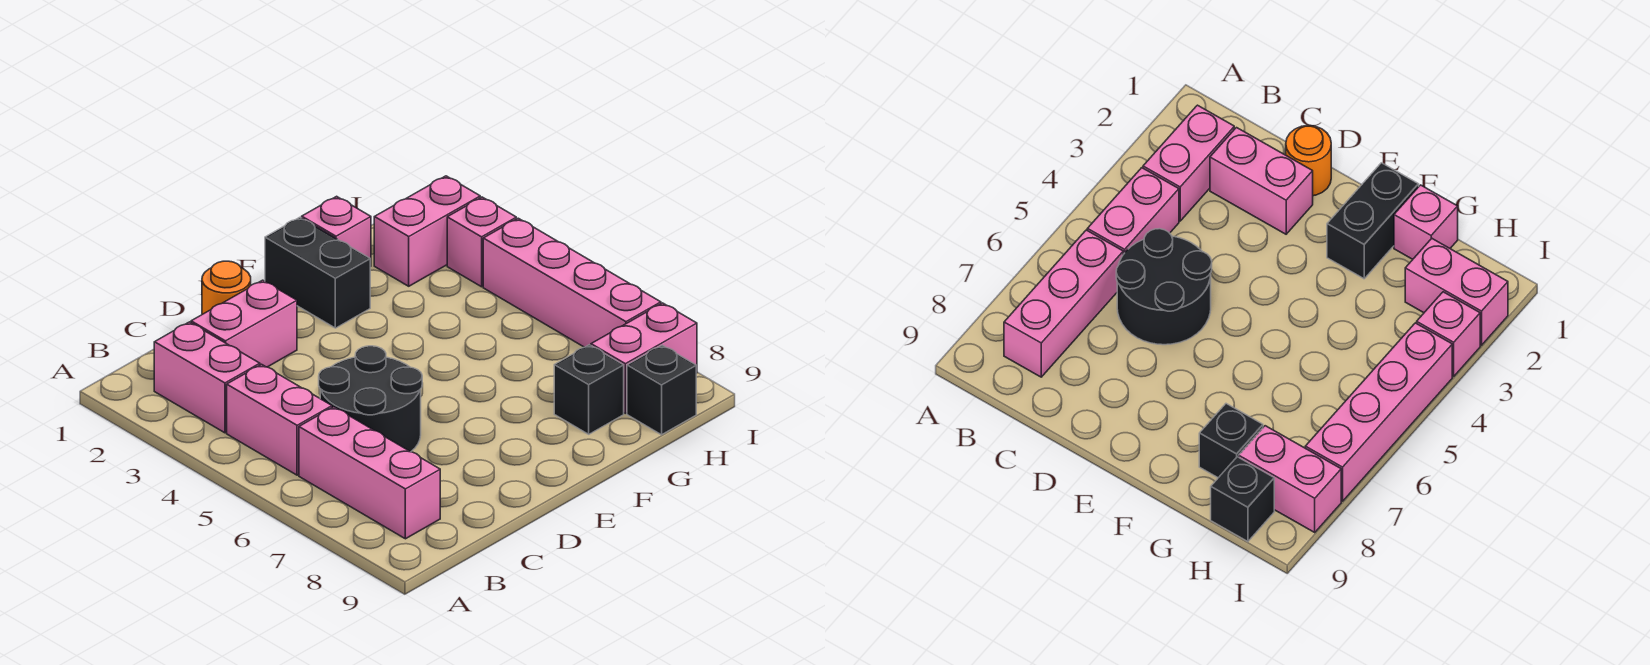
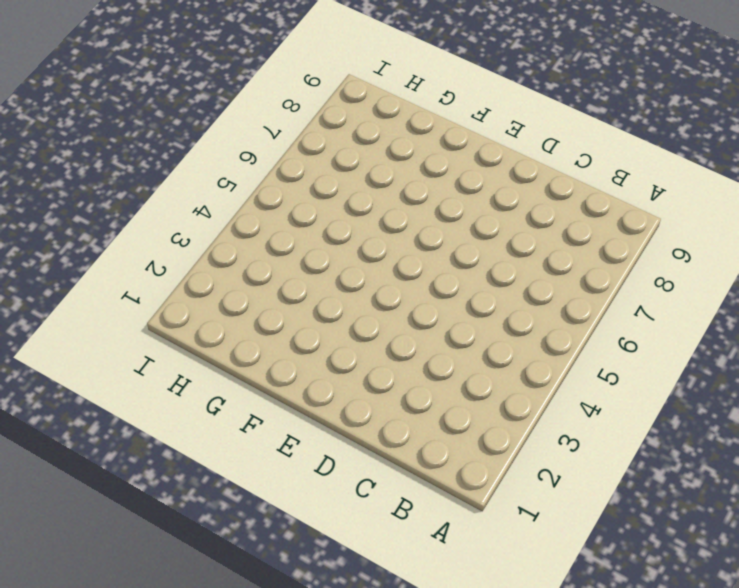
none -> pink brick B2:B3 level 1
none -> pink brick B4:B5 level 1
none -> pink brick B6:B8 level 1

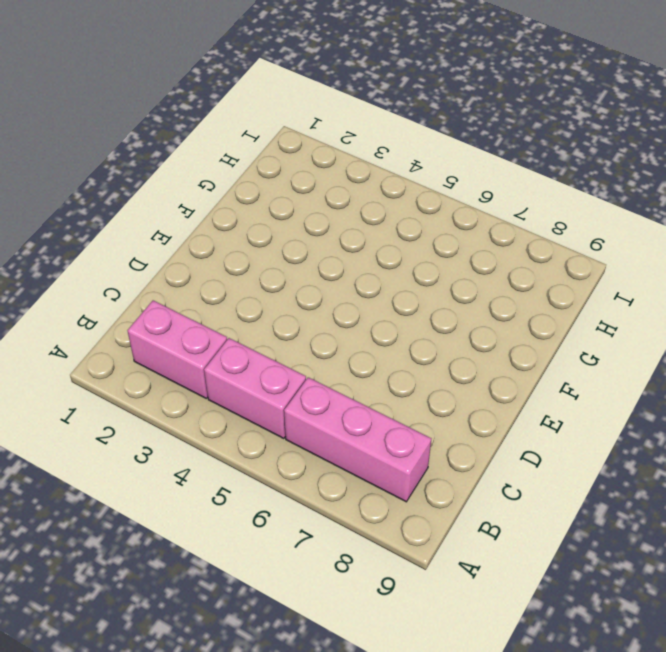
none -> pink brick C2:D2 level 1
none -> black round brick C5:D6 level 1
none -> orange round brick D1 level 1

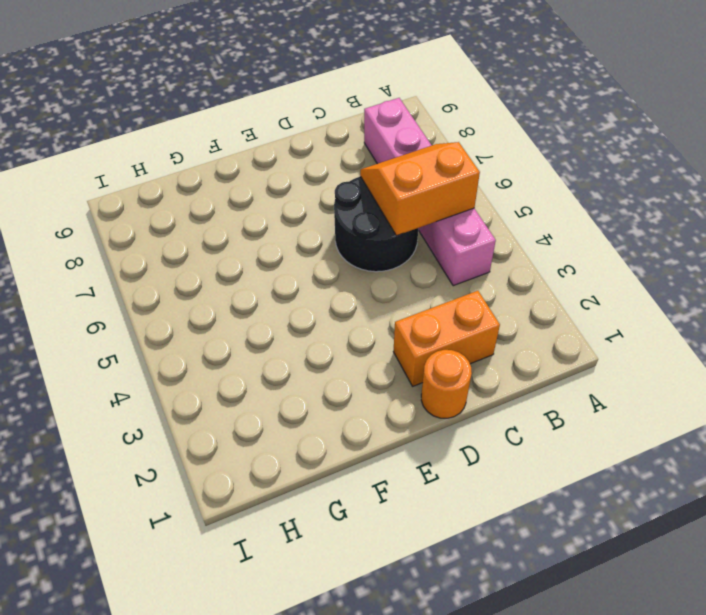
orange slope B5:C6 level 2 top 5 -> none
orange brick C2:D2 level 1 -> pink brick C2:D2 level 1
none -> pink brick B2:B3 level 1
none -> black brick F1:F2 level 1
none -> pink brick G1 level 1

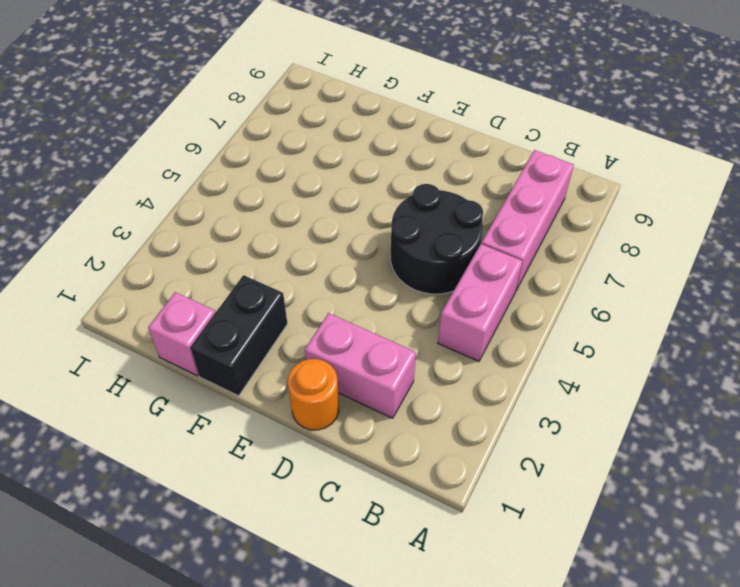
none -> pink brick B2:B3 level 1
none -> black brick G8 level 1
none -> pink brick H2:I2 level 1

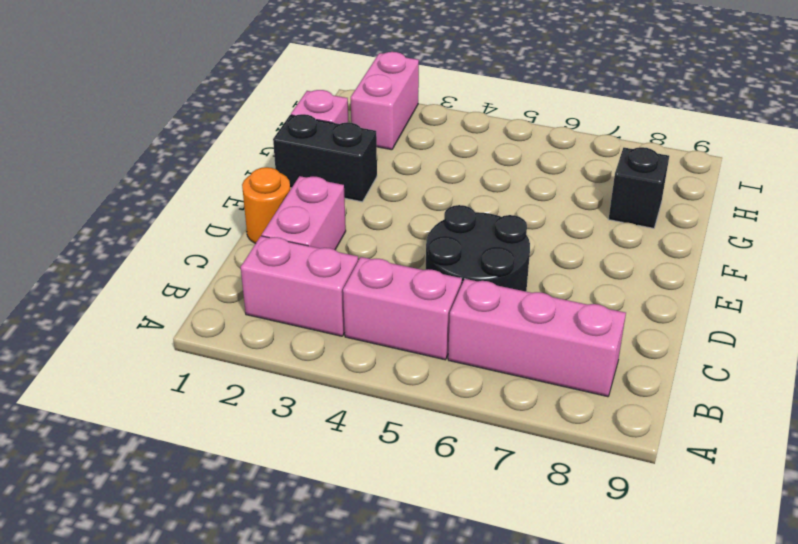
none -> pink brick H8:I8 level 1
none -> black brick H9 level 1
none -> pink brick I3 level 1

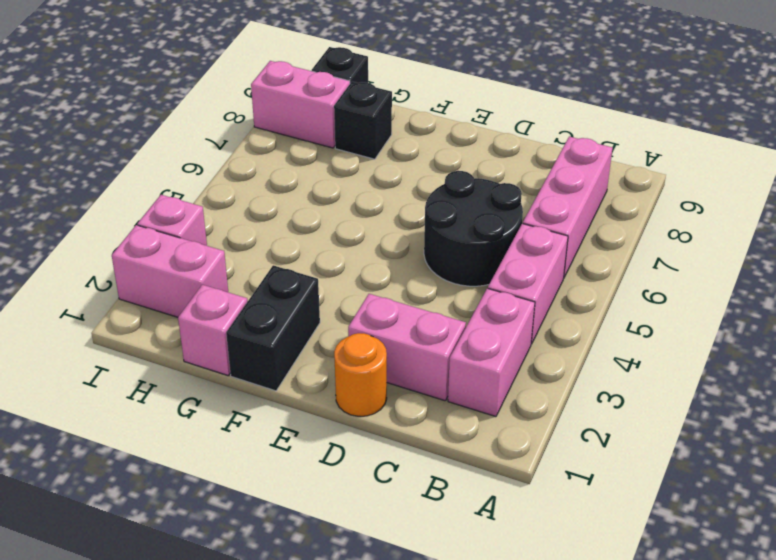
none -> pink brick I4:I7 level 1

